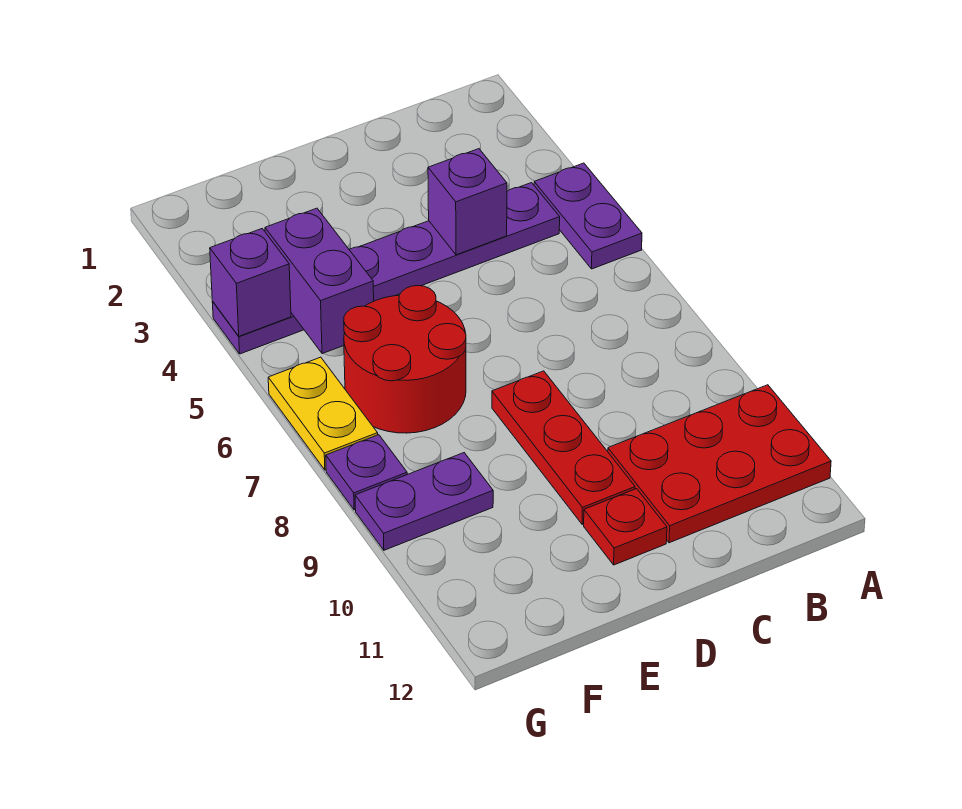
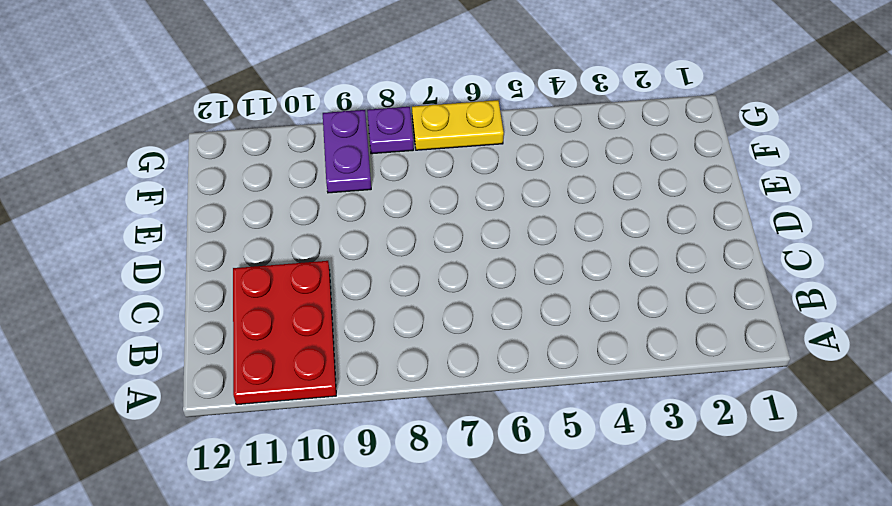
none -> purple plate A4:A5 level 1
none -> purple plate B4:G4 level 1
none -> red plate D8:D10 level 1

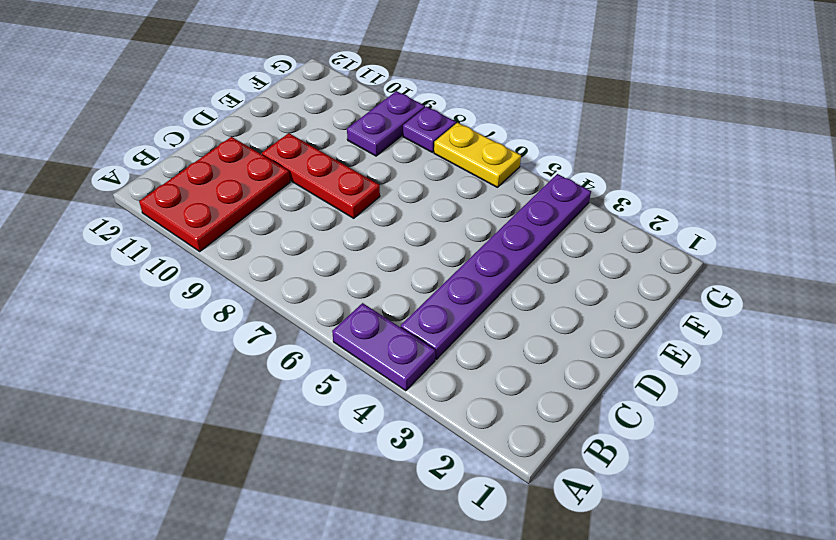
none -> red plate D11 level 1
none -> red round brick E6:F7 level 1
none -> purple brick C4 level 2

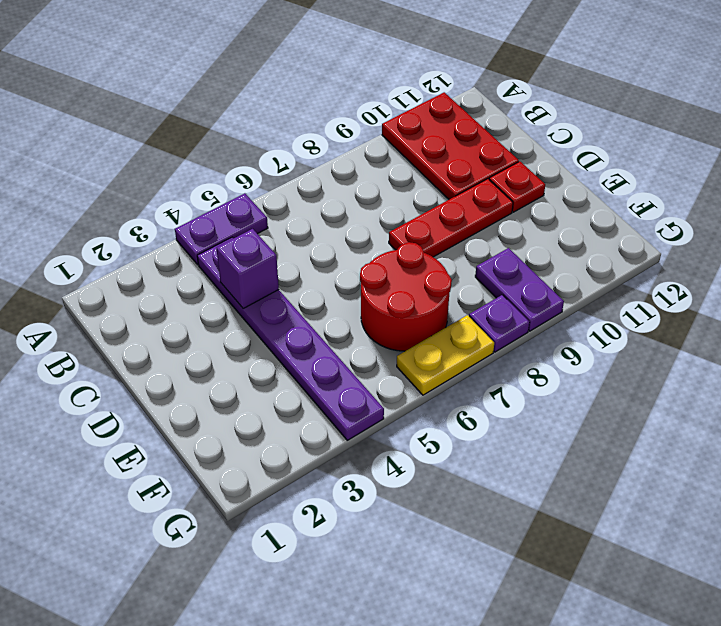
none -> purple brick F4:F5 level 2
none -> purple brick G4 level 2

